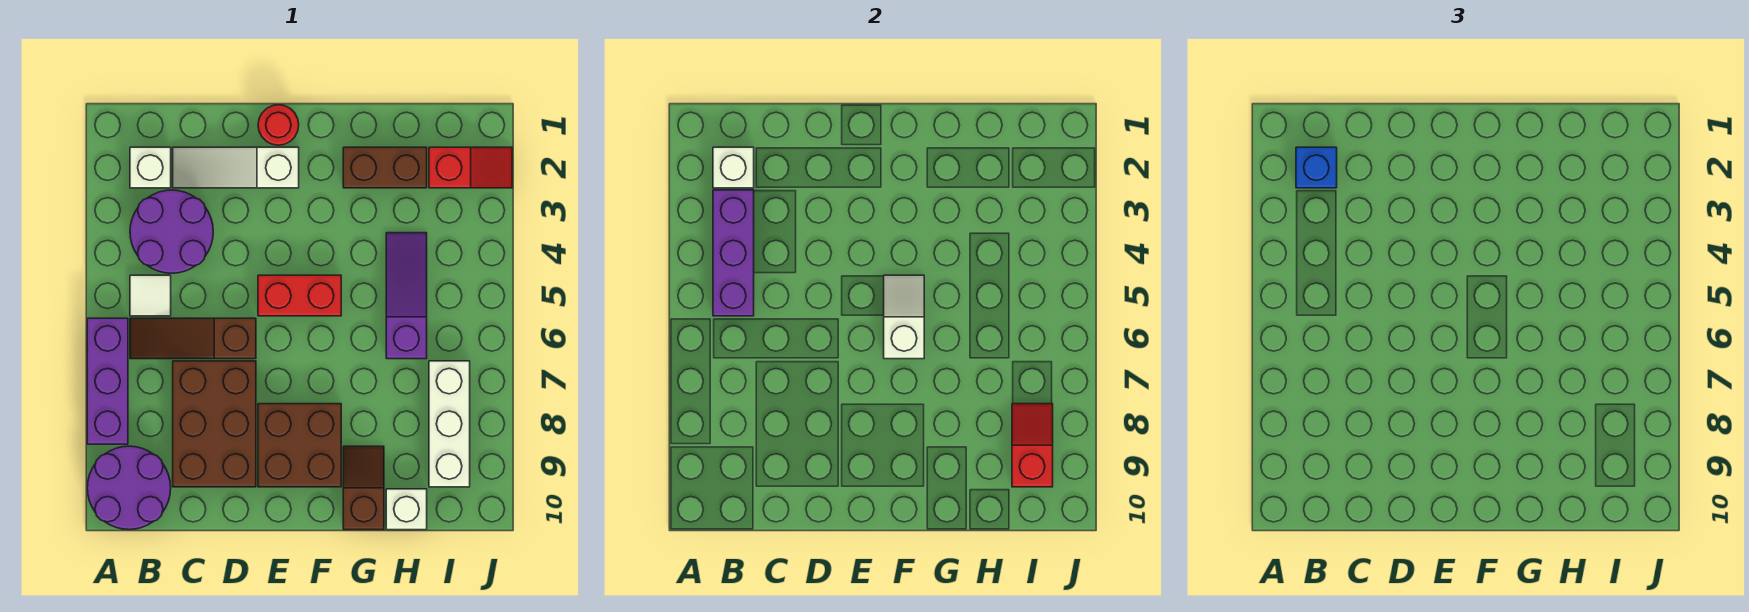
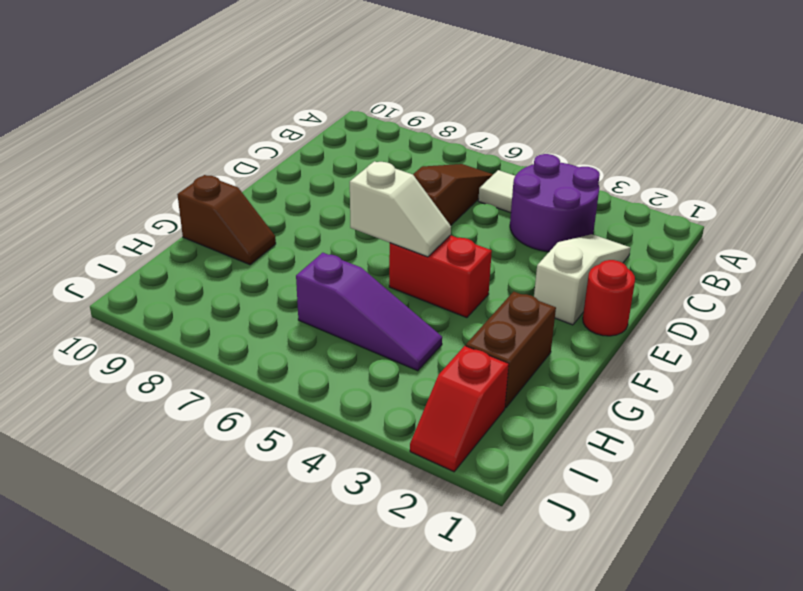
red brick F4:F5 level 1 -> red brick E5:F5 level 1
none -> purple brick A6:A8 level 1
none -> purple round brick A9:B10 level 1
none -> white brick B2 level 1

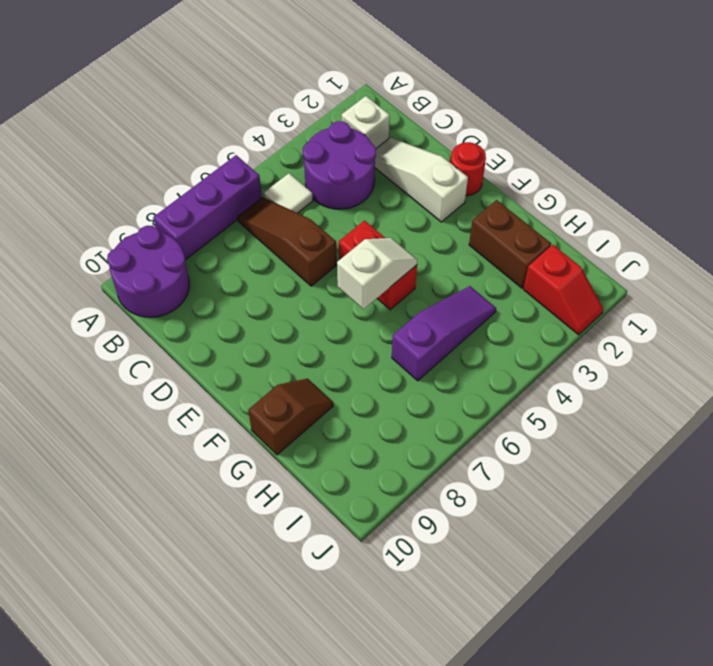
none -> brown brick C7:D9 level 1
none -> brown brick E8:F9 level 1
none -> white brick H10 level 1

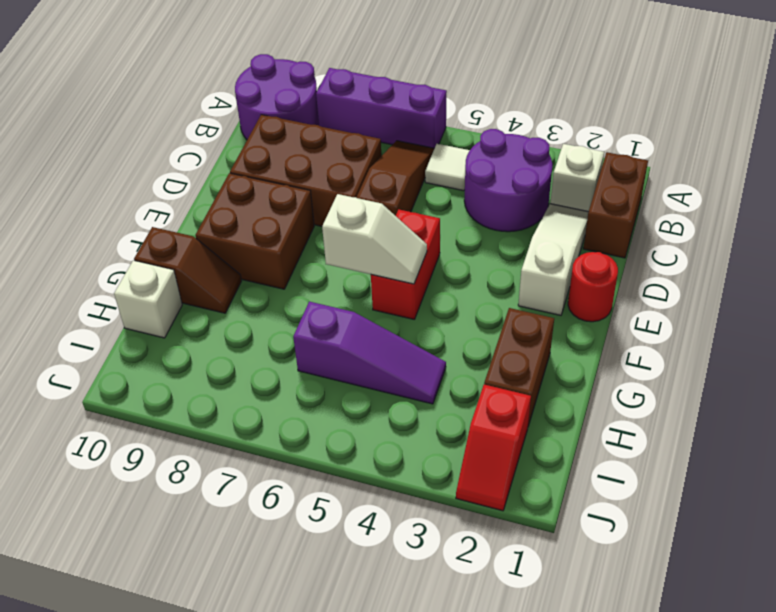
brown brick B1:C1 level 1 -> none
none -> white brick I7:I9 level 1
none -> white brick B2 level 2
none -> purple brick B3:B5 level 2

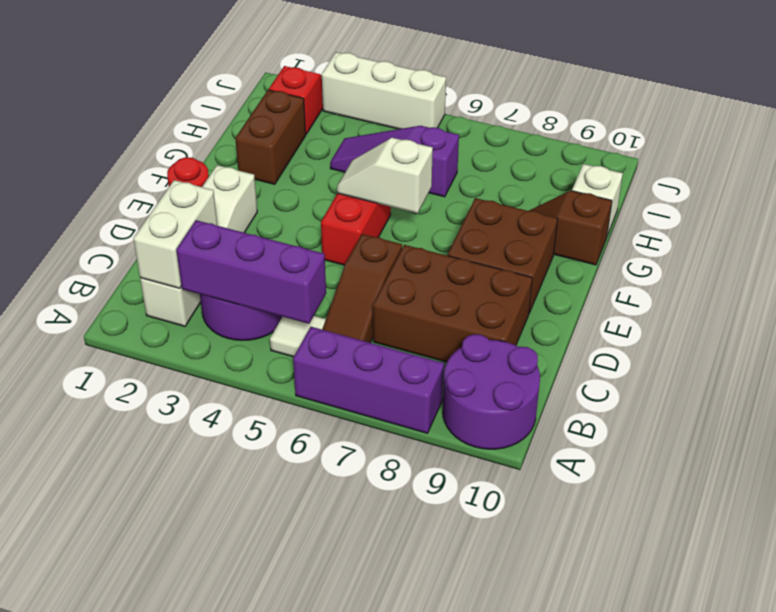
white brick B2:C2 level 2 -> white brick B2 level 2
white brick J3:J5 level 1 -> white brick I7:I9 level 1
none -> red slope I8:I9 level 2 top 9
none -> blue brick B2 level 3

